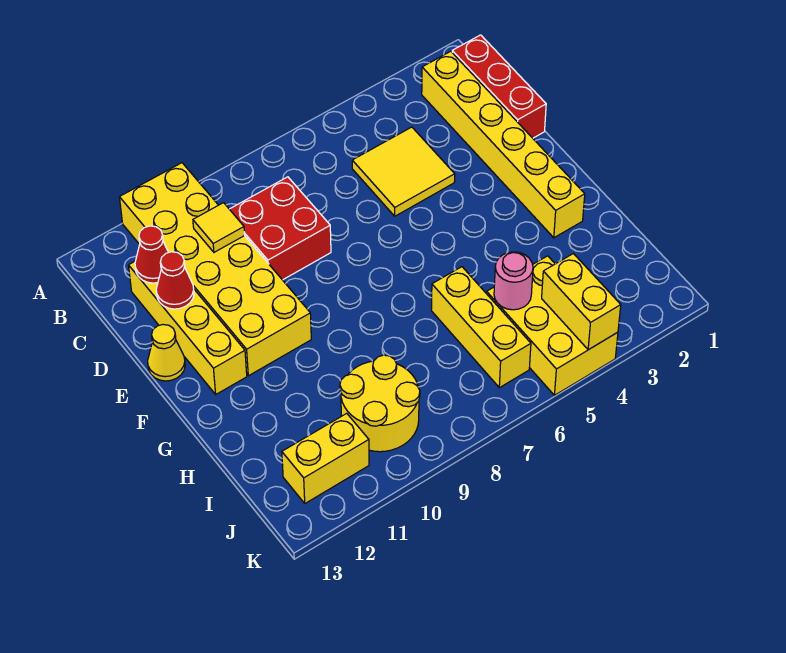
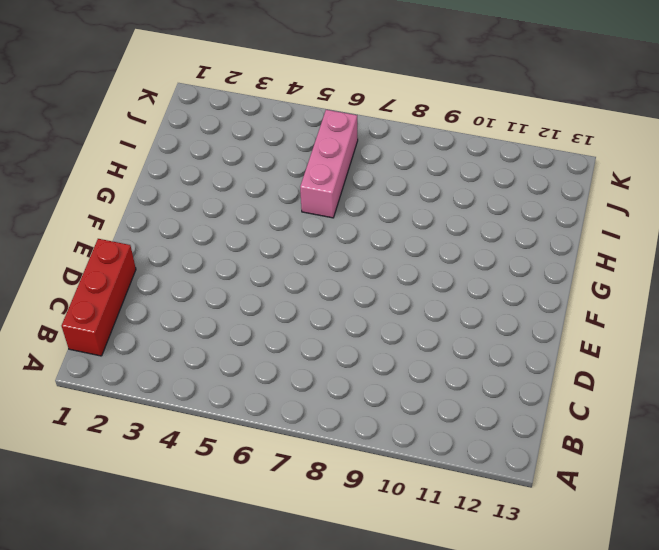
pink brick H6:J6 level 1 -> yellow brick H6:J6 level 1
none -> yellow brick A10:F11 level 1
none -> yellow brick B2:G2 level 1
none -> yellow tile C4:D5 level 1

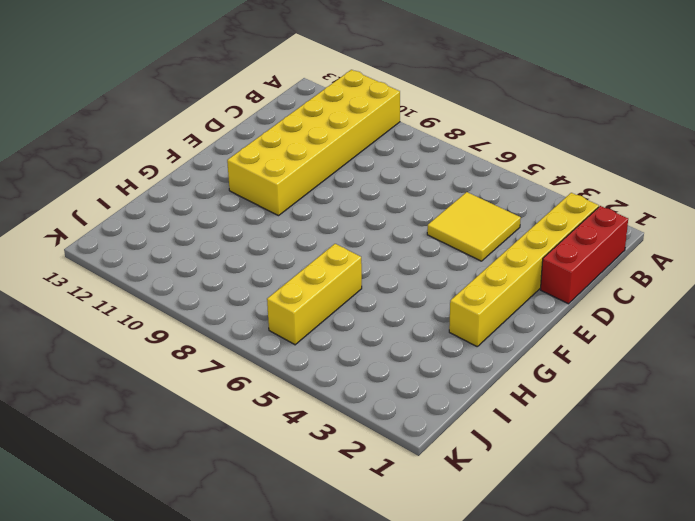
none -> red brick C8:D9 level 1
none -> yellow brick C12:F12 level 1
none -> yellow cone E13 level 1

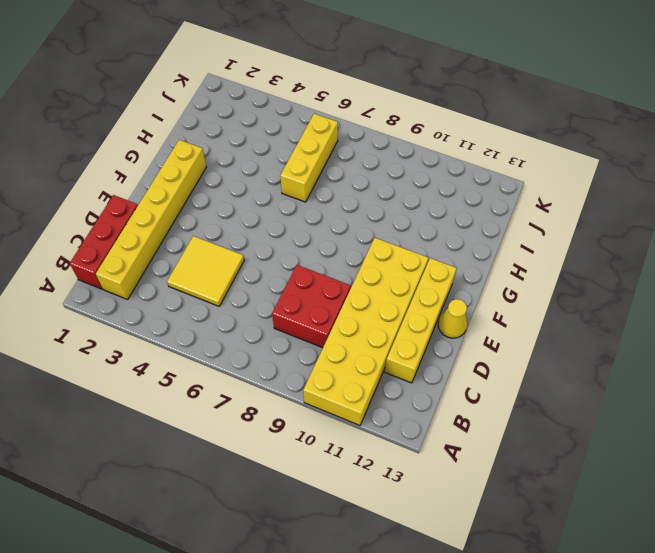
none -> yellow brick I4:K5 level 1
none -> yellow round brick I9:J10 level 1
none -> yellow brick J11:J12 level 1

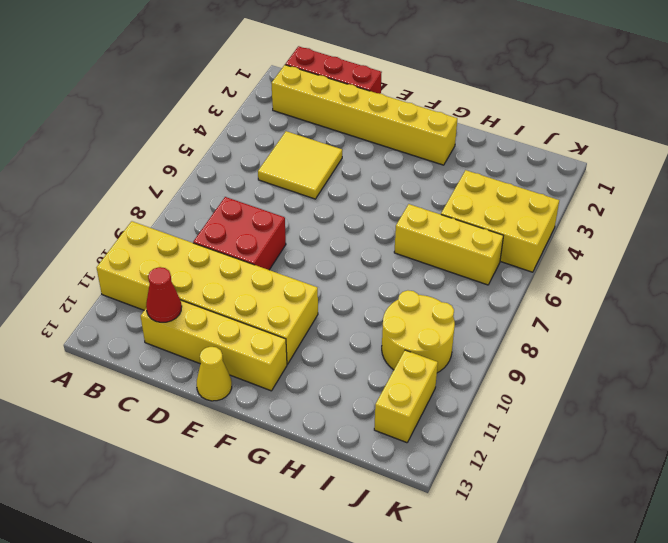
none -> yellow tile C10 level 2
none -> red cone D12 level 2
none -> pink round brick I5 level 2

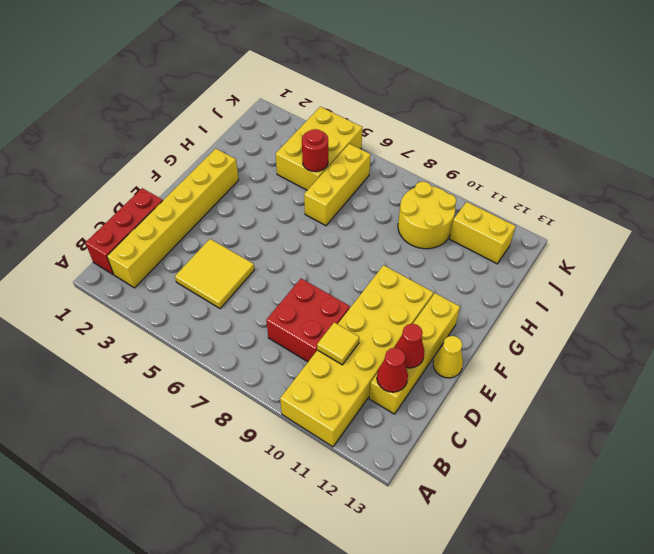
red round brick I5 level 2 -> pink round brick I5 level 2
none -> yellow brick J4:K4 level 2

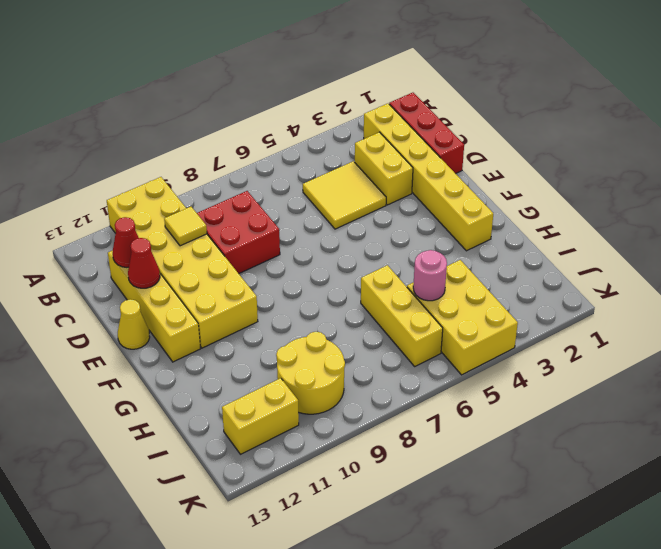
yellow brick C3:D3 level 1 -> yellow brick J4:K4 level 2

